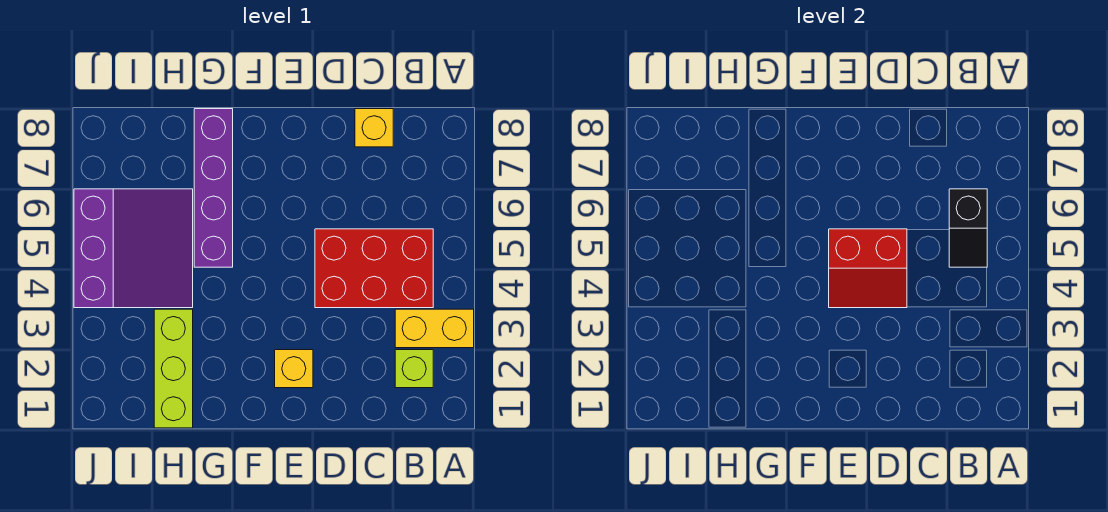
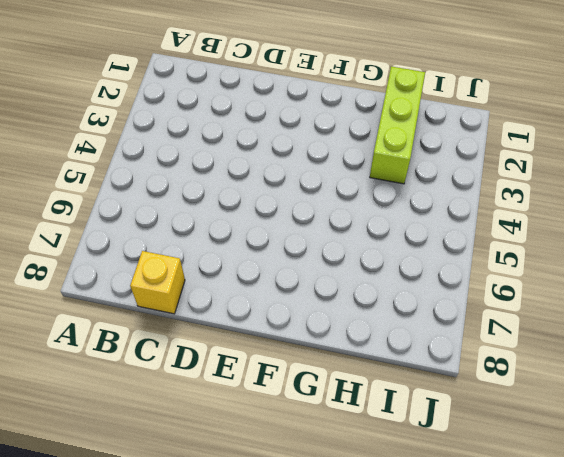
none -> yellow brick A3:B3 level 1
none -> lime brick B2 level 1

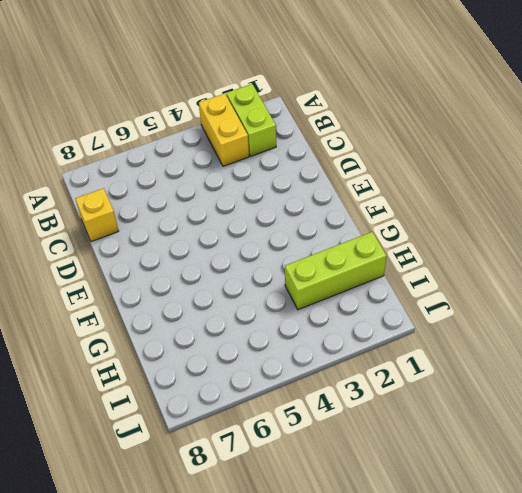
lime brick A2:B2 level 1 -> lime brick B2 level 1
none -> red brick B4:D5 level 1
none -> yellow brick E2 level 1

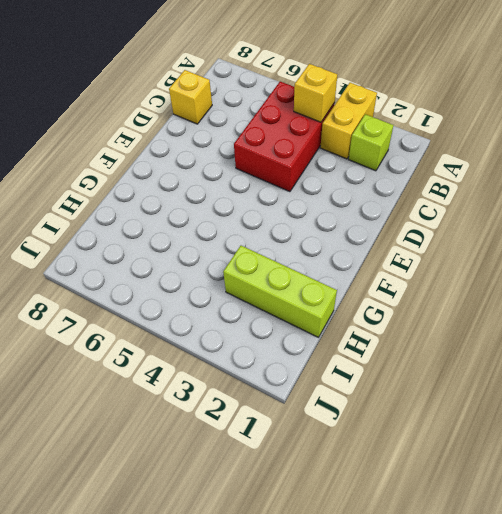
yellow brick B4 level 2 -> yellow brick E2 level 1
none -> purple brick G5:G8 level 1
none -> purple slope H4:J6 level 1 top J

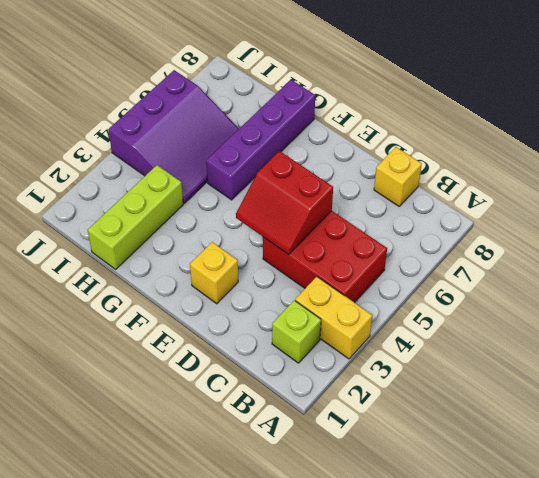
none -> black slope B5:B6 level 2 top 6

